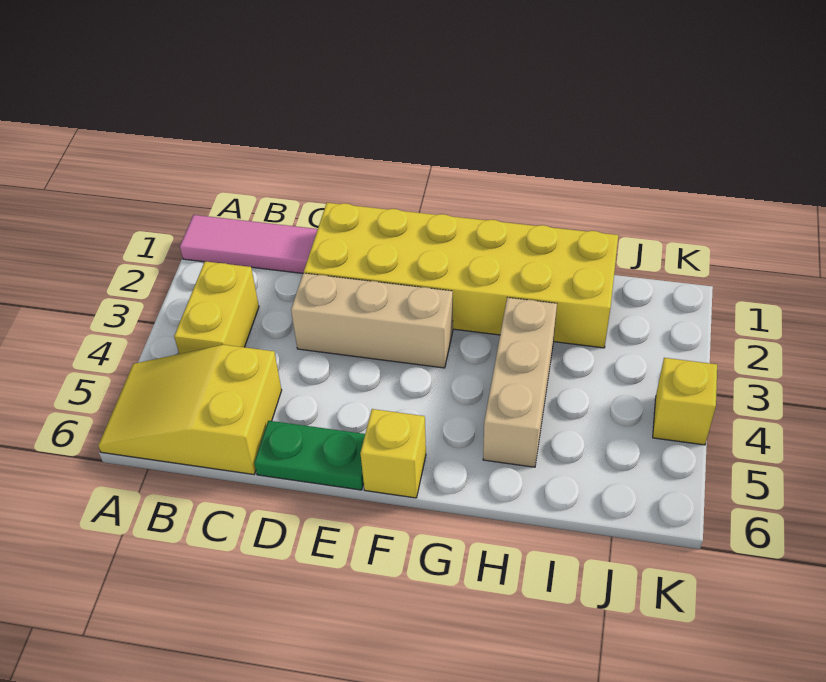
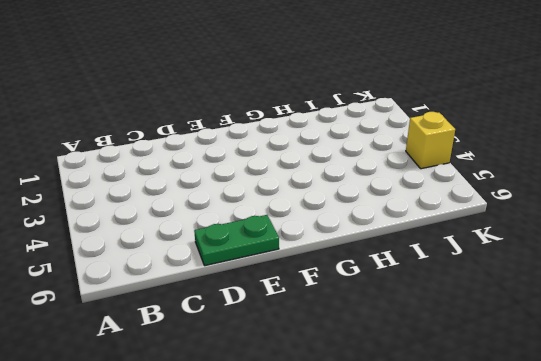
none -> pink tile A1:C1 level 1
none -> yellow slope A5:C6 level 1 top C

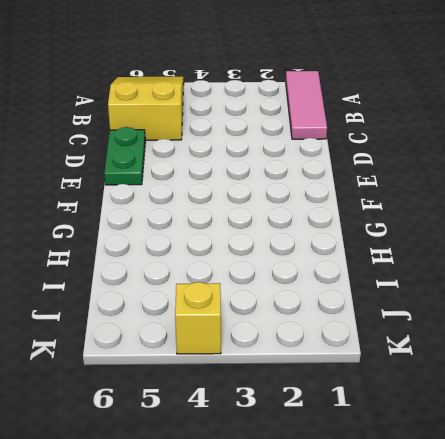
none -> yellow brick B3:B4 level 1
none -> yellow brick D1:I2 level 1

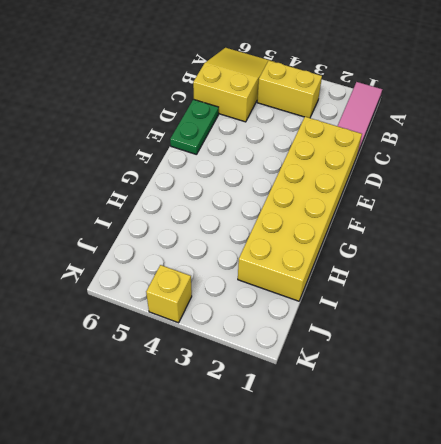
none -> tan brick D3:F3 level 1
none -> yellow brick F6 level 1

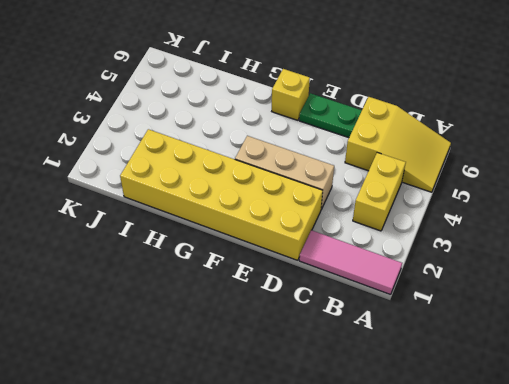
none -> tan brick H3:H5 level 1
none -> yellow brick K4 level 1

